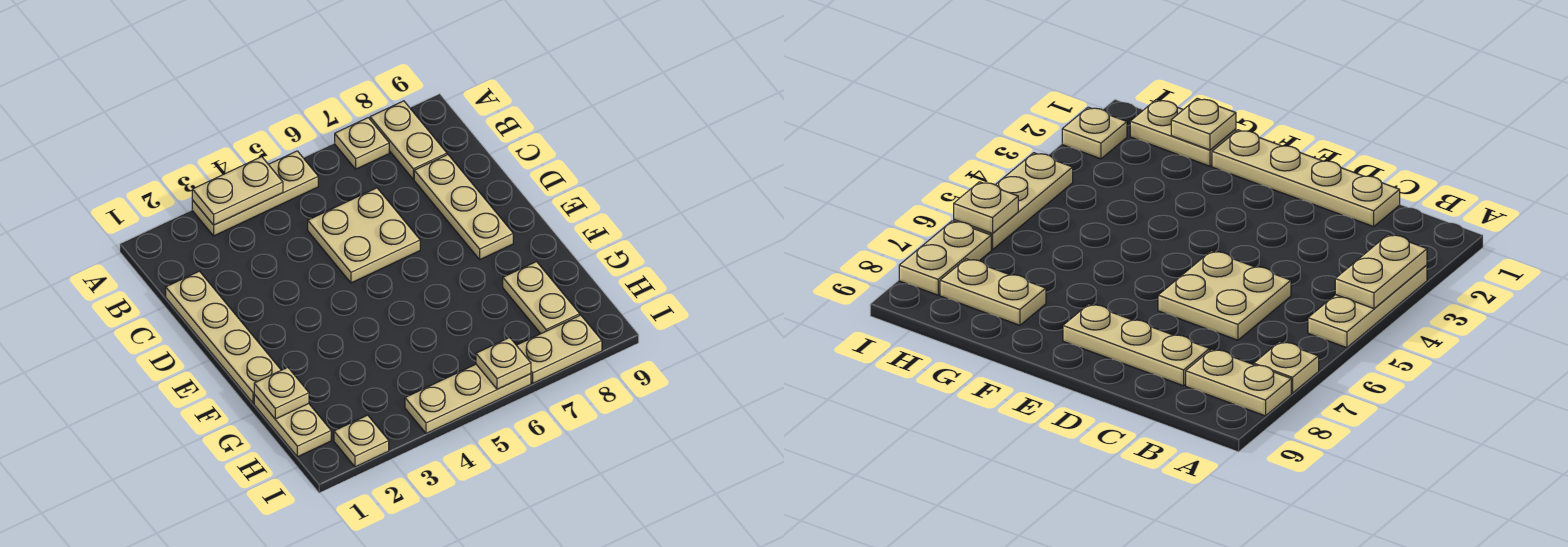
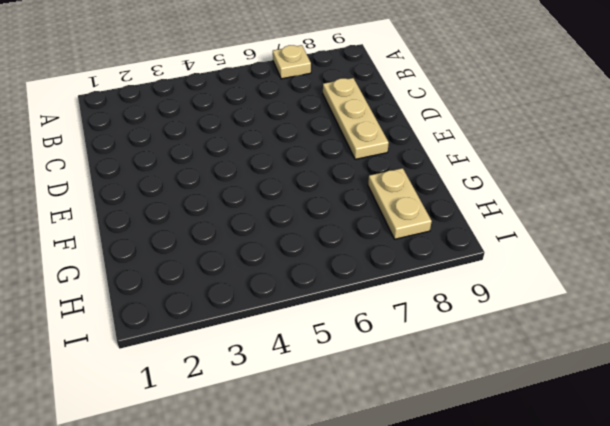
none -> tan plate A3:A5 level 1
none -> tan plate A8:B8 level 1
none -> tan plate C1:F1 level 1

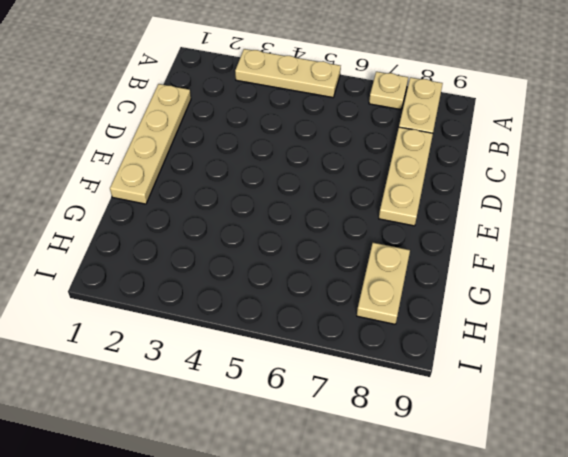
none -> tan plate C5:D6 level 1
none -> tan plate G1:H1 level 1
none -> tan plate I2 level 1

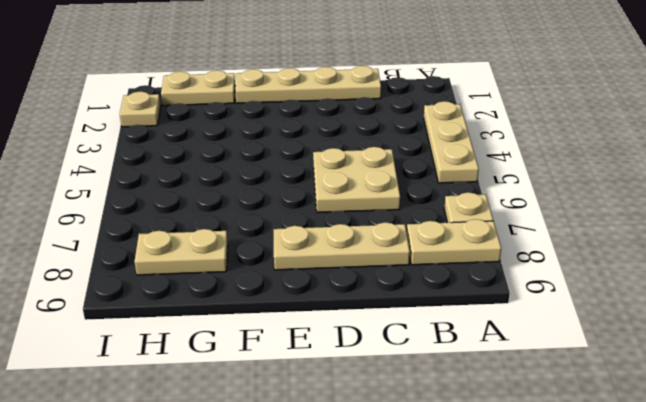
none -> tan plate I4:I6 level 1
none -> tan plate I7:I8 level 1
none -> tan plate A3:A4 level 2

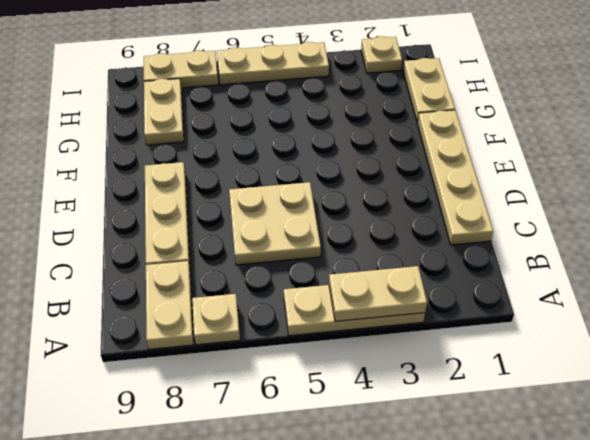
none -> tan plate G1 level 2
none -> tan plate I6 level 2

